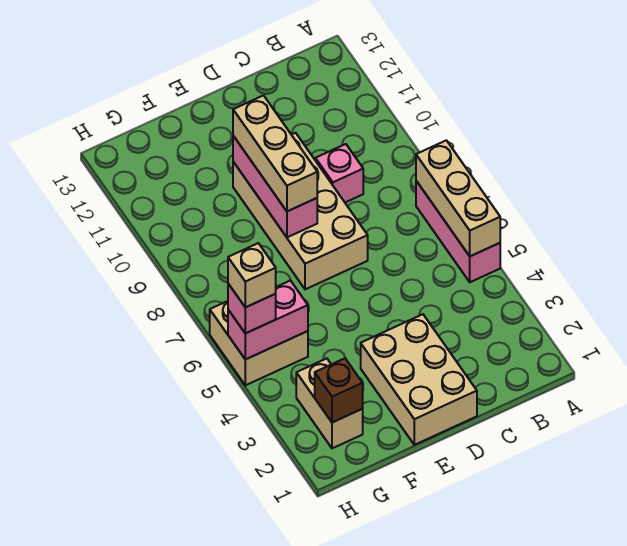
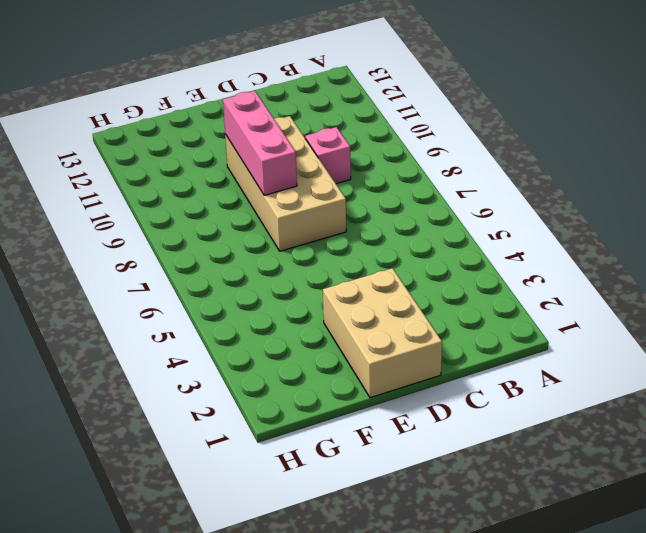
none -> pink brick A5:A7 level 1
none -> tan brick G2:G3 level 1
none -> tan brick G5:H6 level 1

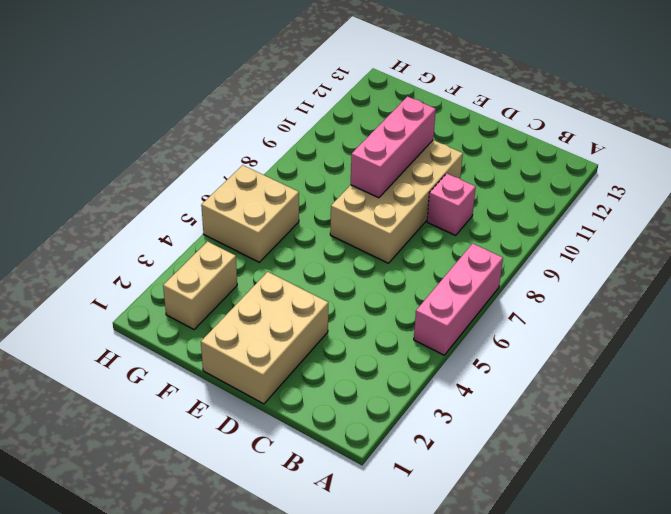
none -> tan brick A5:A7 level 2
none -> brown brick G2 level 2
none -> pink brick G5:H5 level 2

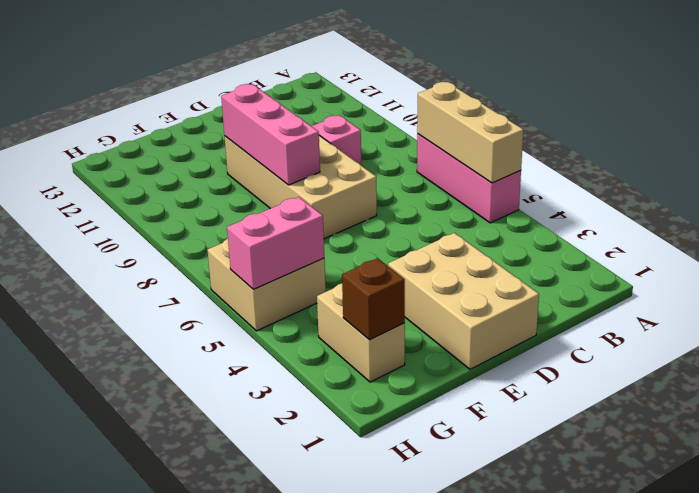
none -> tan brick E8:E10 level 3
none -> pink brick H5 level 3
none -> tan brick H5 level 4

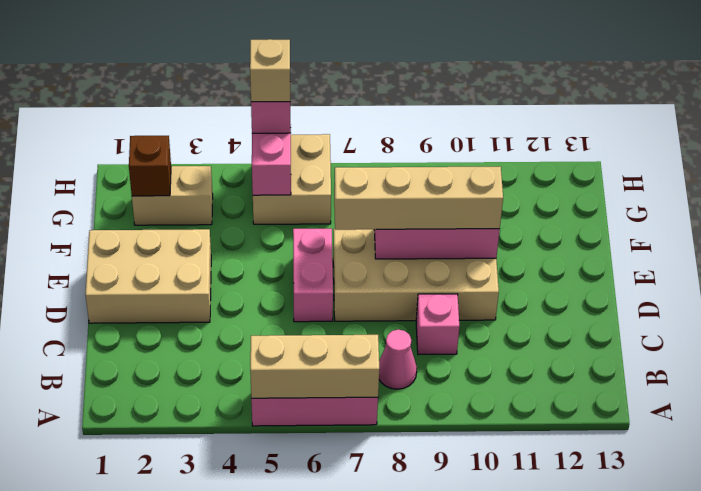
pink cone B8 level 1 -> none
pink brick D6:E6 level 1 -> none
tan brick E7:E10 level 3 -> tan brick E8:E10 level 3

